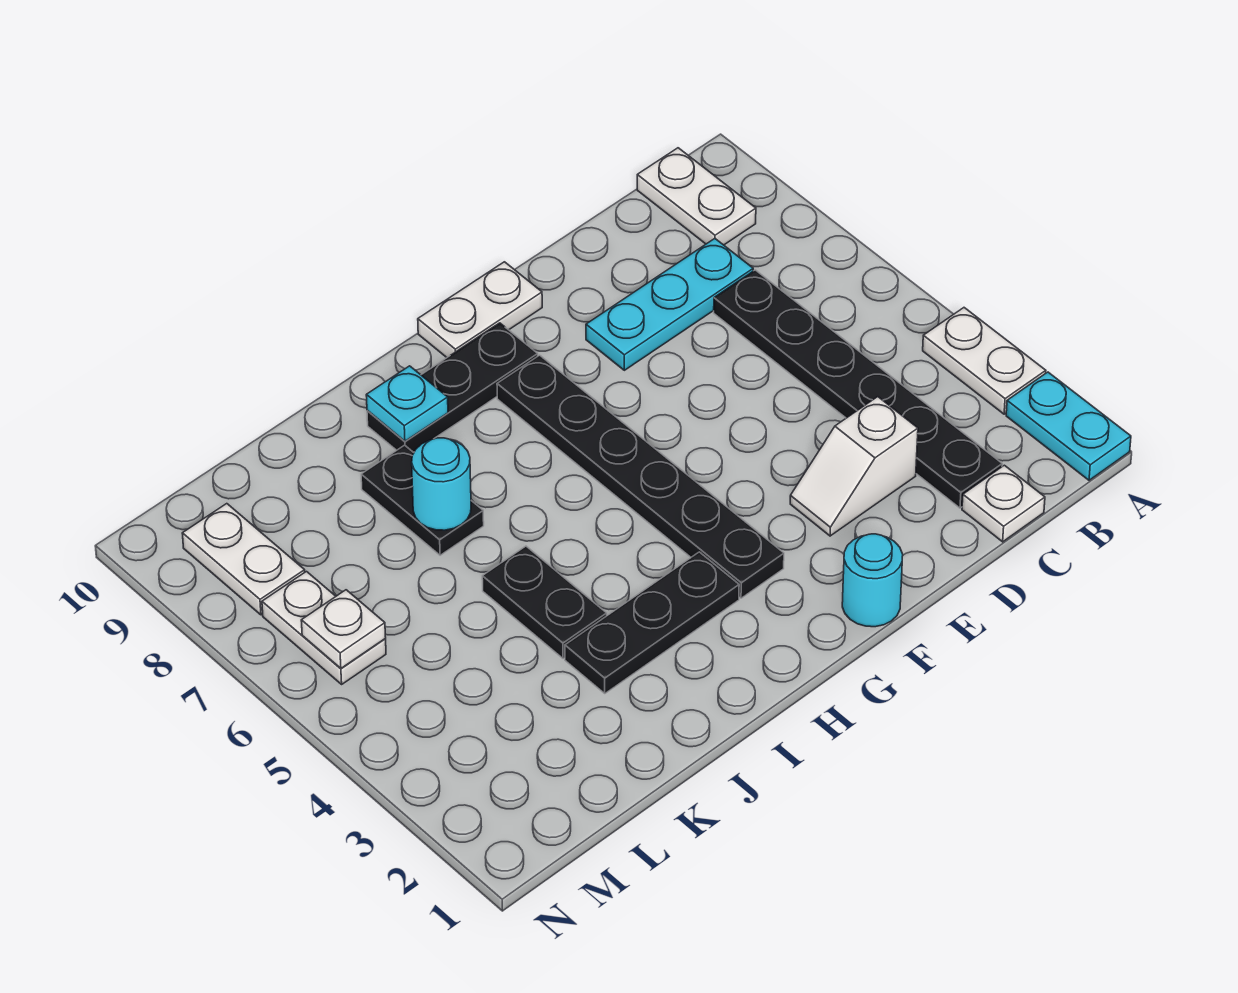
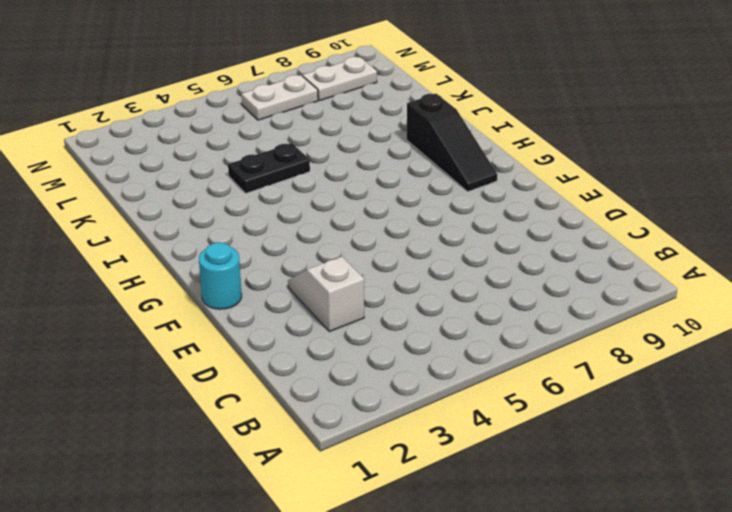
black slope G9:I9 level 1 top I -> black plate G9:I9 level 1
none -> cyan plate A1:A2 level 1
none -> white plate A3:A4 level 1
none -> white plate B9:B10 level 1

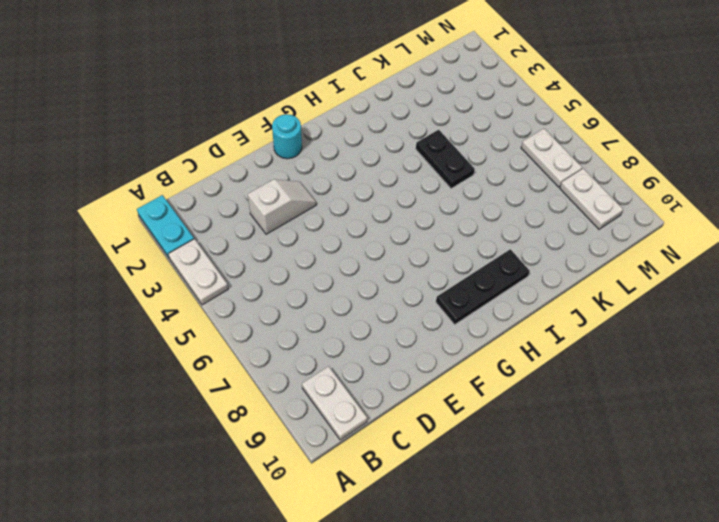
none -> white plate C1 level 1
none -> black plate C2:C7 level 1
none -> cyan plate C8:E8 level 1

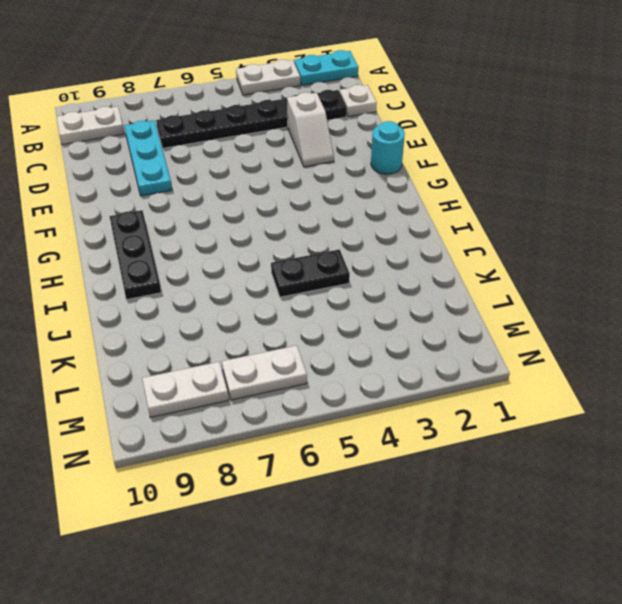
none -> white plate F10:G10 level 1
none -> black plate G3:G8 level 1
none -> black plate H3:J3 level 1

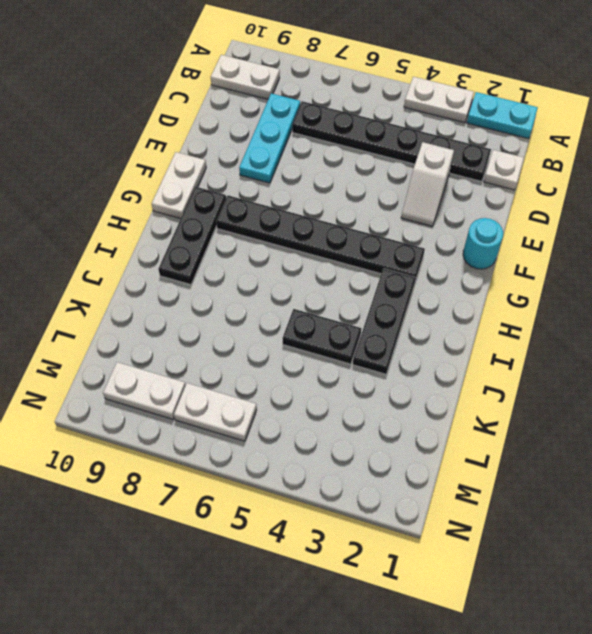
none -> black plate J7:J8 level 1
none -> cyan plate I9 level 2
none -> cyan round brick J7 level 2

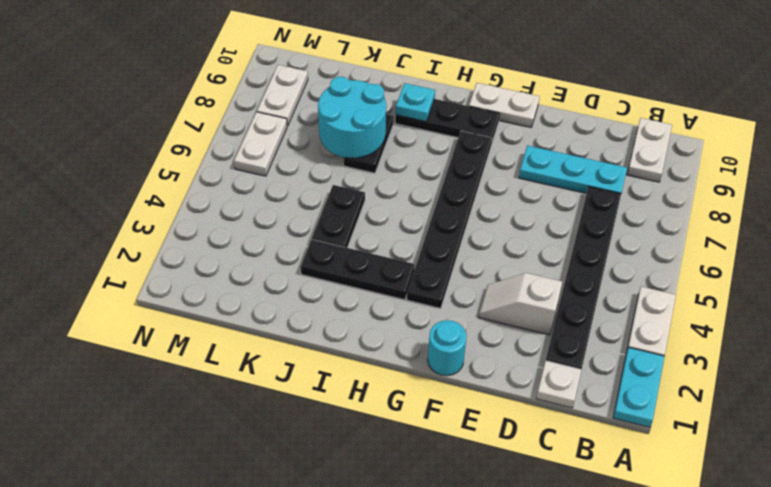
cyan round brick J7:K8 level 2 -> cyan round brick J7 level 2
none -> white plate M6 level 2

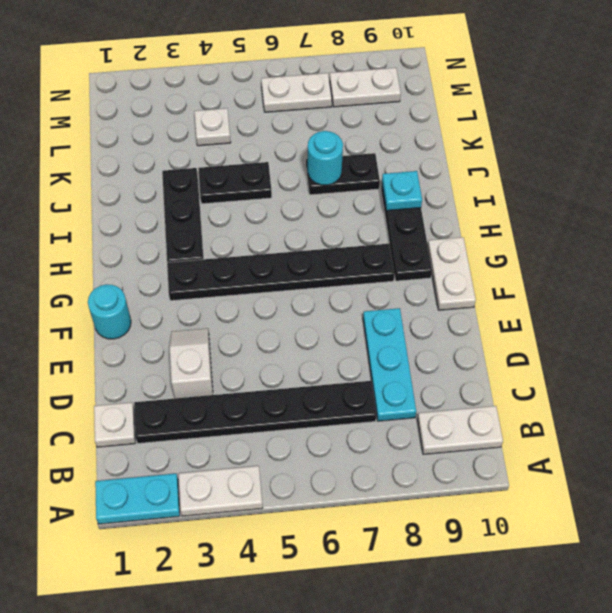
white plate L4 level 1 -> white plate M6 level 2

